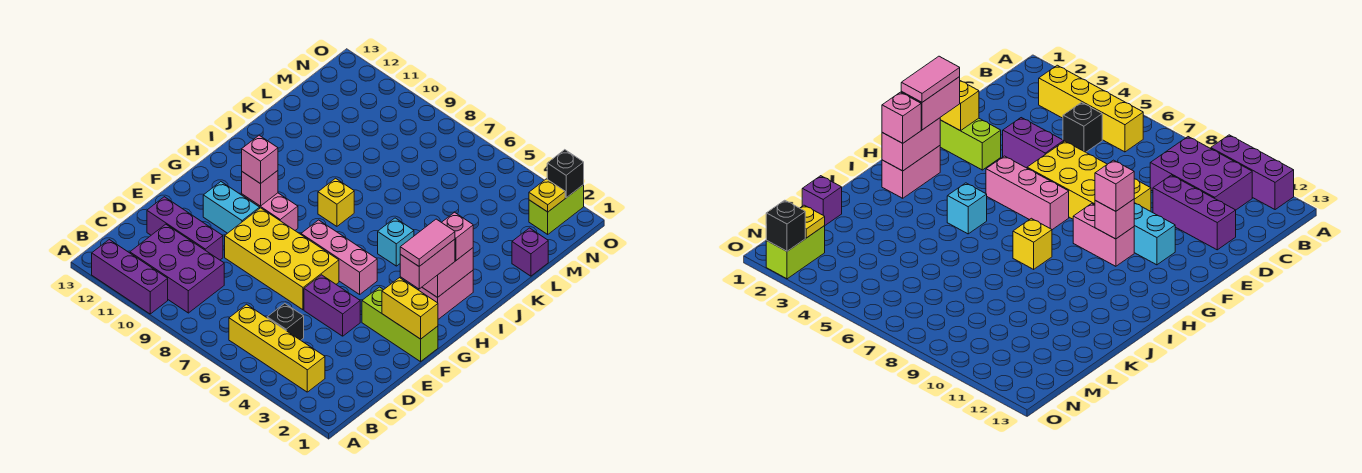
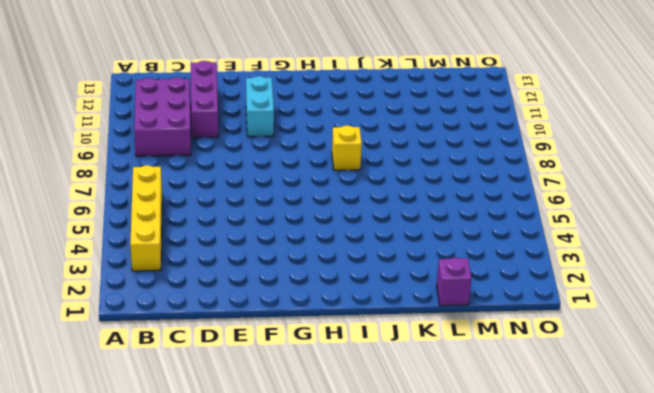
none -> purple brick A10:A12 level 1
none -> black brick C5 level 1
none -> purple brick E4:E5 level 1

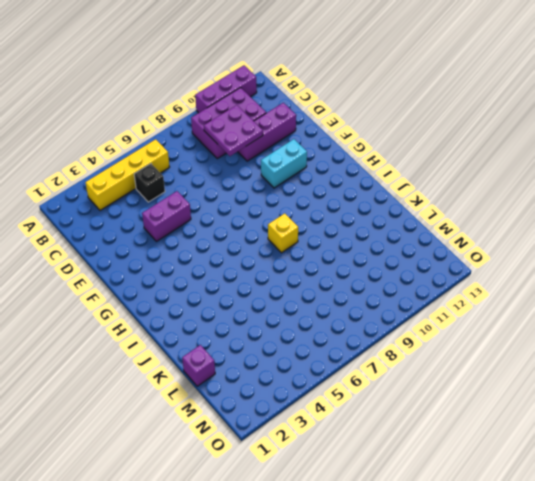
purple plate C9:D10 level 2 -> none
none -> yellow brick E6:F9 level 1
none -> lime brick F1:F3 level 1
none -> pink brick G5:G7 level 1

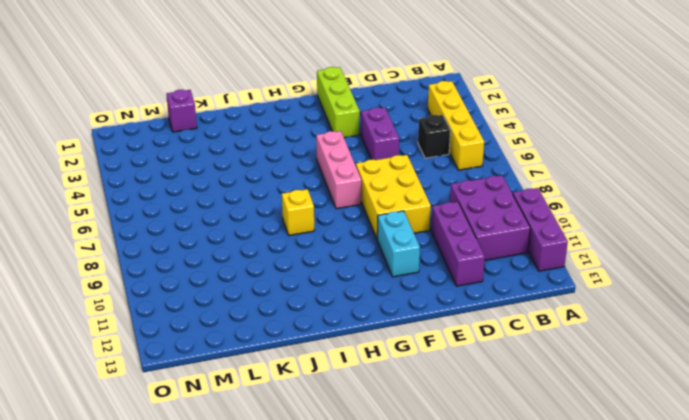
yellow brick E7:F9 level 1 -> yellow brick E6:F9 level 1
none -> pink brick G9:G10 level 1
none -> pink brick H2:I2 level 1
none -> cyan brick I5 level 1

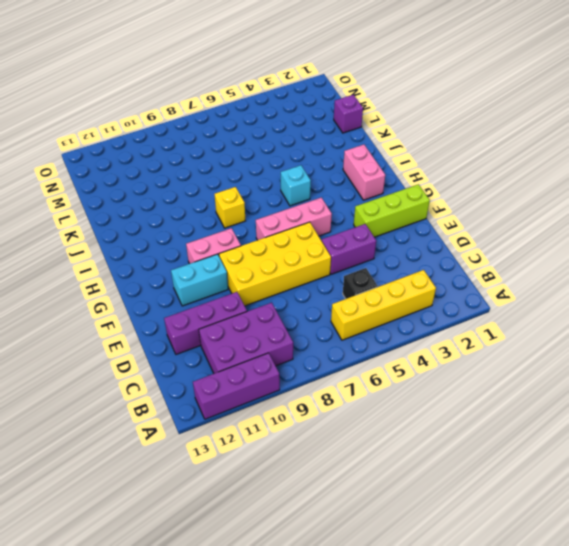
none -> lime brick N2:O2 level 1
none -> yellow brick F1:F2 level 2
none -> pink brick G10 level 2

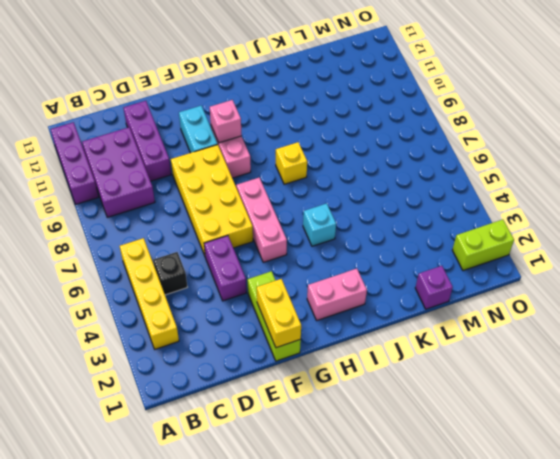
none -> pink brick H2:I2 level 2
none -> yellow plate N2 level 2
none -> black brick O2 level 2

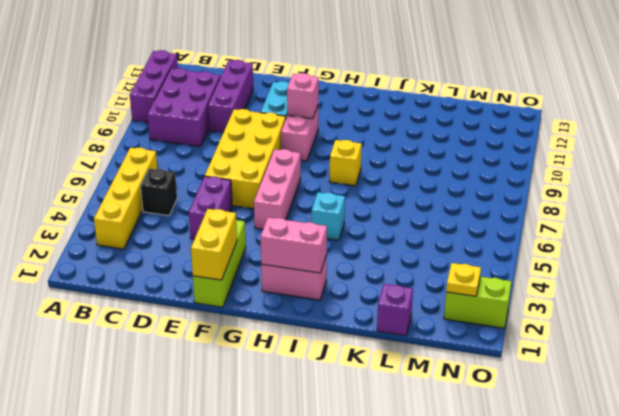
none -> black brick O2 level 2
none -> pink brick G2:H2 level 3
none -> pink brick G10 level 3

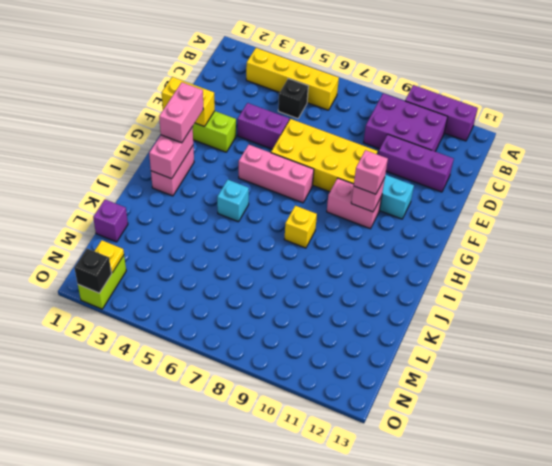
none -> pink brick I2 level 3
none -> pink tile G2:H2 level 4

